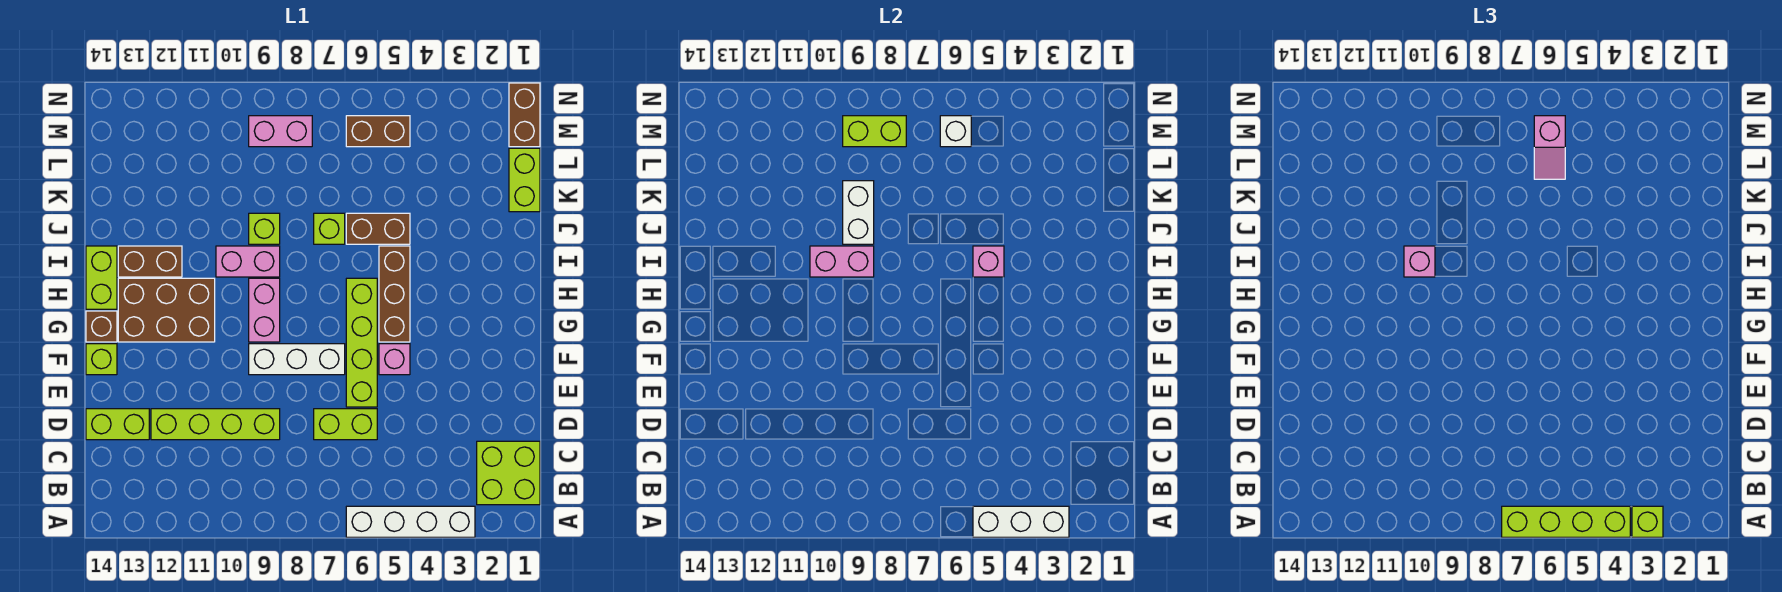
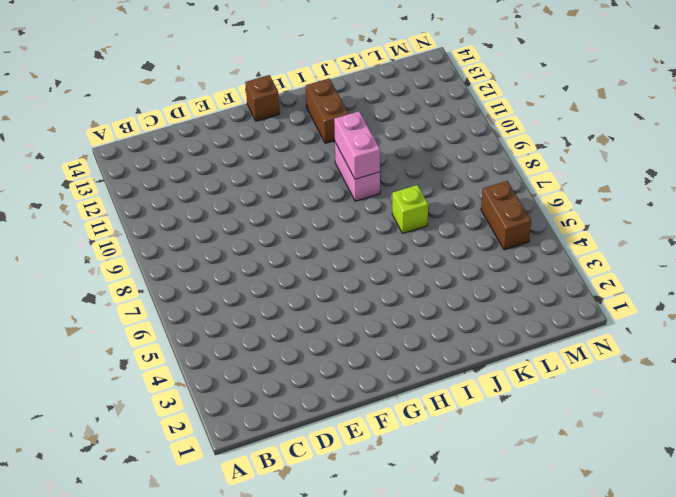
none -> white brick A3:A6 level 1
none -> lime brick B1:C2 level 1
none -> lime brick D6:D7 level 1
none -> lime brick D9:D12 level 1

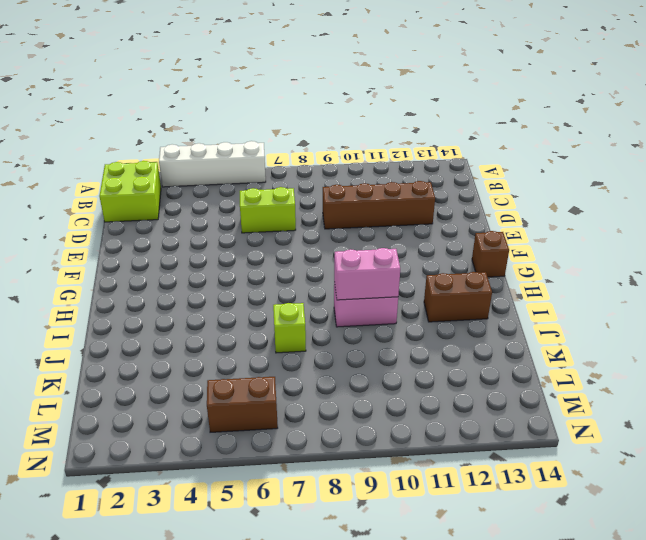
brown brick D9:D12 level 1 -> lime brick D9:D12 level 1
none -> lime brick D13:D14 level 1
none -> lime brick E6:H6 level 1
none -> pink brick F5 level 1
none -> white brick F7:F9 level 1

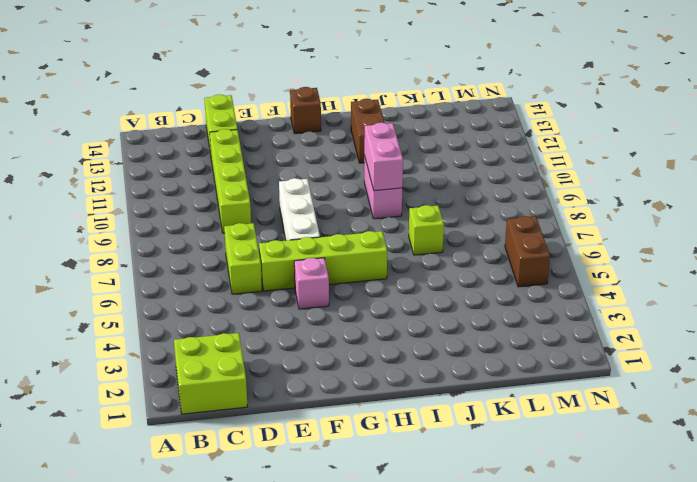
none -> white brick A3:A6 level 1
none -> lime brick F14 level 1
none -> brown brick G5:I5 level 1
none -> pink brick G9:H9 level 1

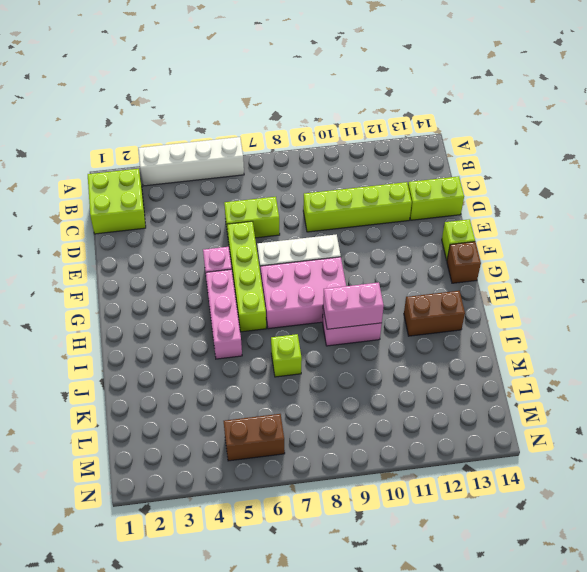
pink brick G5:I5 level 1 -> brown brick G5:I5 level 1
pink brick G7:H9 level 1 -> pink brick G9:H9 level 1
none -> brown brick G11:H13 level 1
none -> lime brick H14:I14 level 1
none -> brown brick J5:J6 level 1
none -> lime brick J9 level 1

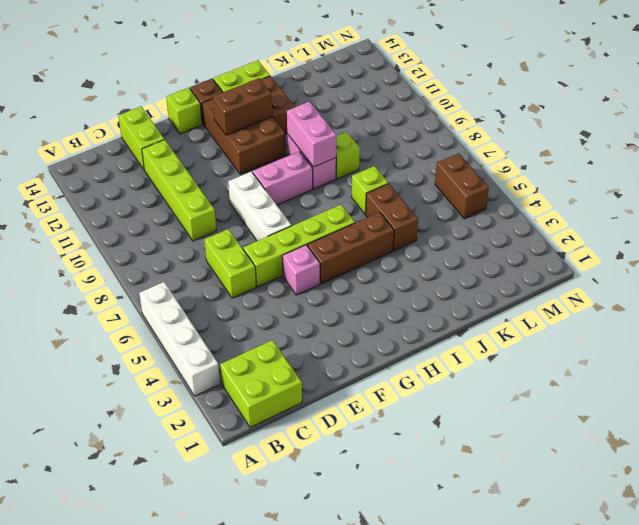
brown brick G12:H12 level 2 -> brown brick M1:N1 level 1
none -> lime brick K1:L1 level 1
none -> pink brick M8:M9 level 1
none -> white brick A3:A5 level 2
none -> pink brick I5 level 2

